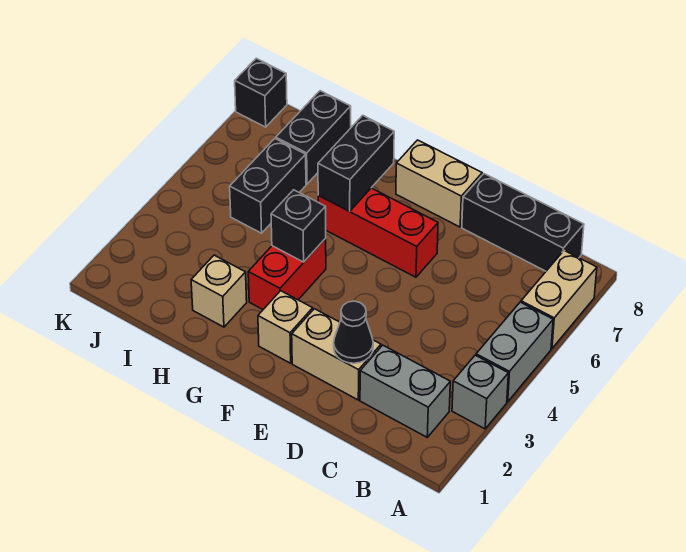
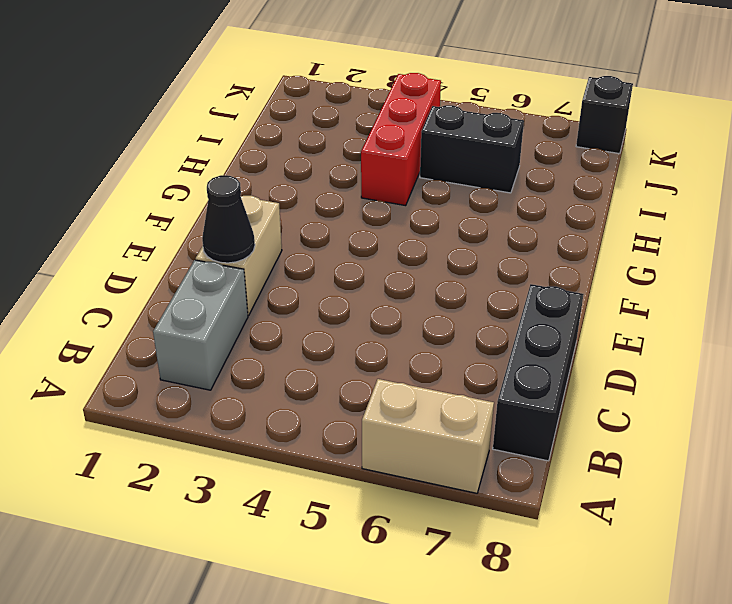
red brick H4:J4 level 1 -> red brick E6:G6 level 1
none -> grey brick A3 level 1
none -> grey brick A4:A5 level 1
none -> tan brick E8:F8 level 1

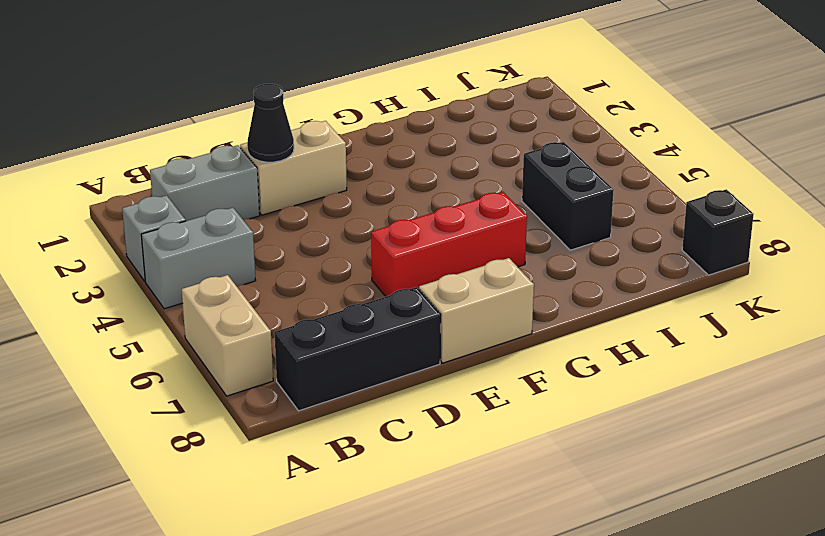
grey brick A4:B4 level 1 -> grey brick A4:A5 level 1
none -> tan brick F2 level 1
none -> red brick G3:G4 level 1
none -> tan brick H2 level 1

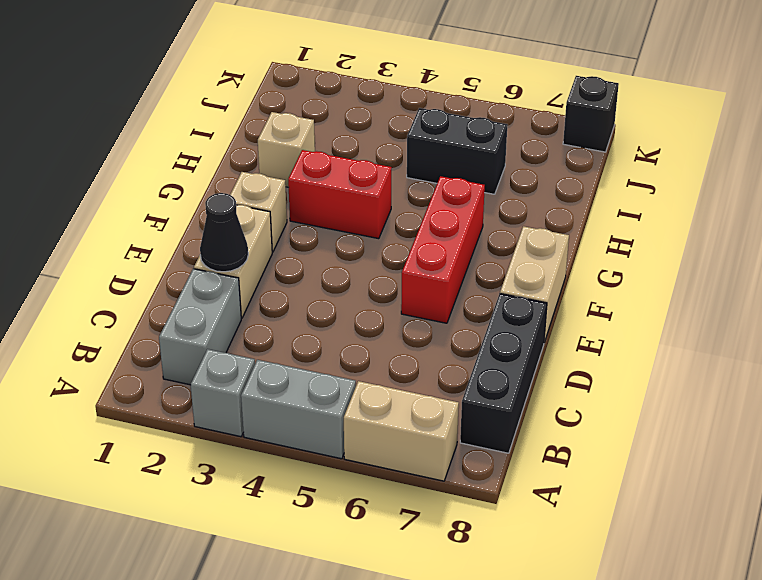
none -> black brick I7:I8 level 1
none -> black brick G4 level 2
none -> black brick G6:G7 level 2

